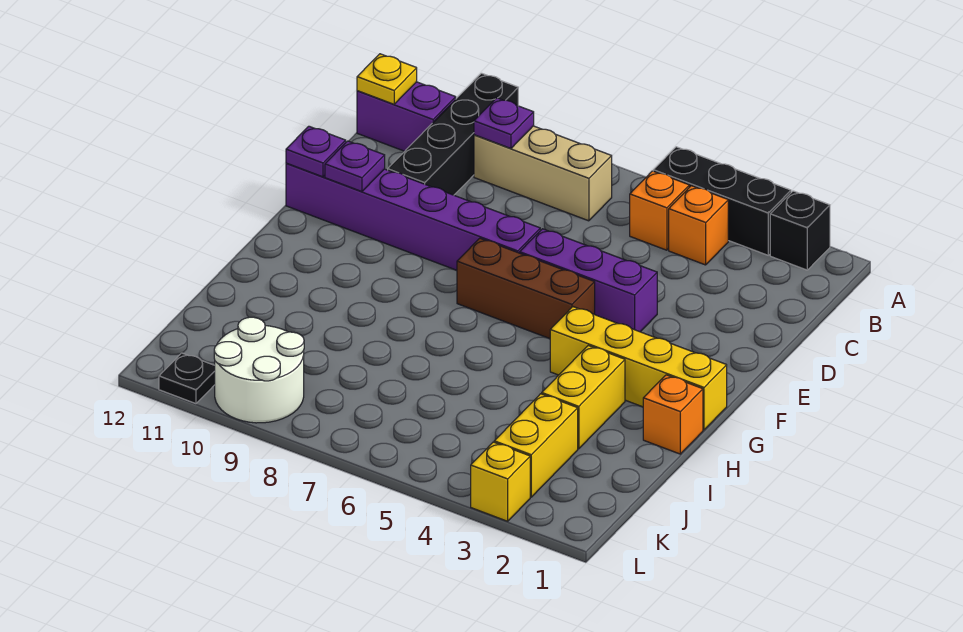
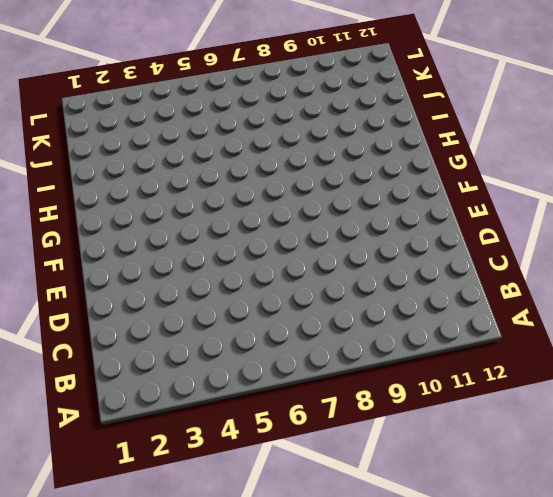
none -> black brick A2 level 1
none -> black brick A3:A5 level 1
none -> black brick A10:D10 level 1

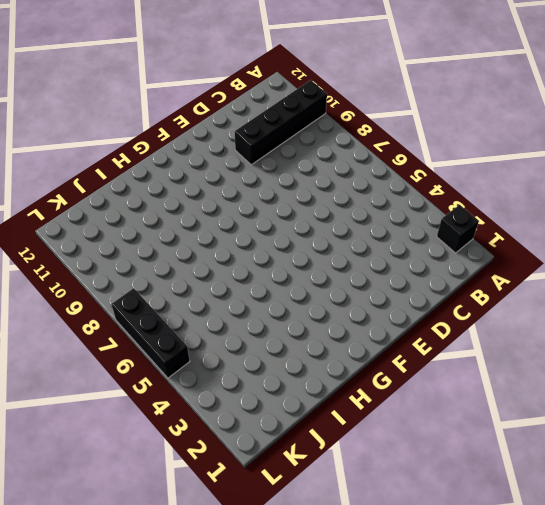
black brick L5:L7 level 1 -> black brick A3:A5 level 1
none -> orange brick B4 level 1
none -> orange brick B5 level 1
none -> tan brick B7:B9 level 1

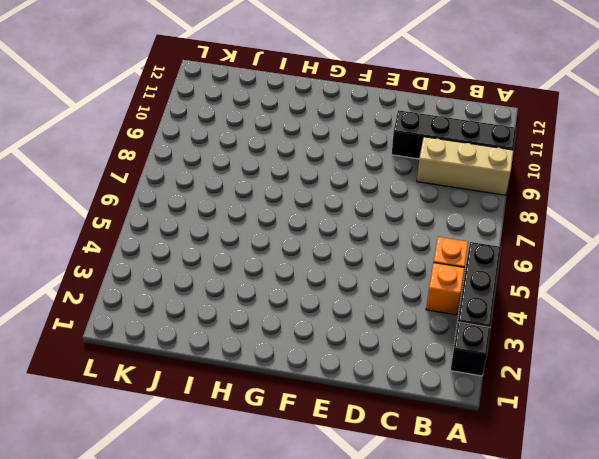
tan brick A9:C9 level 1 -> tan brick B7:B9 level 1
none -> purple brick B11:B12 level 1
none -> purple brick E4:E6 level 1
none -> purple brick E7:E12 level 1

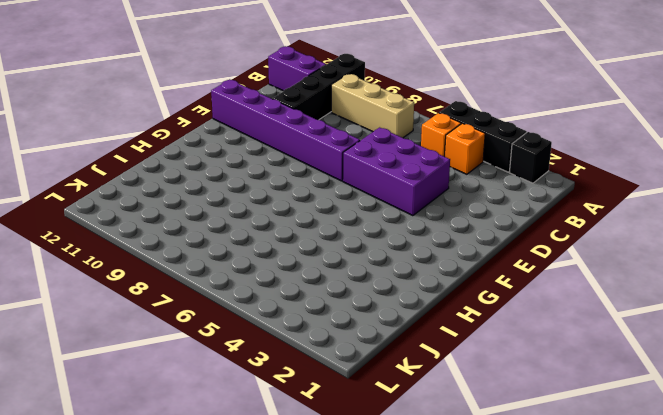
purple brick D4:E6 level 1 -> purple brick E4:E6 level 1
none -> brown brick F5:F7 level 1
none -> yellow brick G1:G4 level 1
none -> orange brick H1 level 1

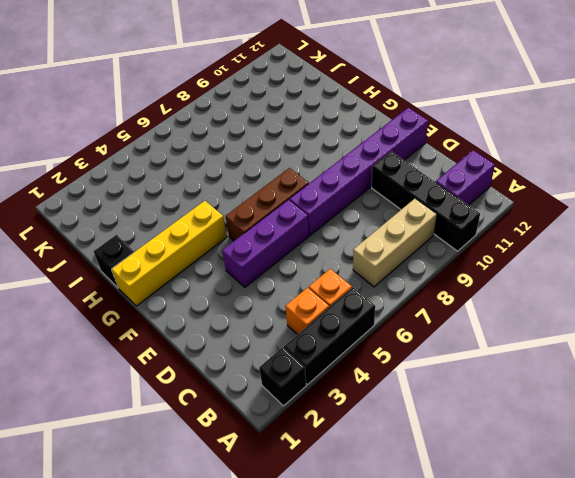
black brick H1 level 1 -> orange brick H1 level 1
none -> yellow brick H3:I3 level 1
none -> yellow brick J3:K3 level 1
none -> white round brick K9:L10 level 1

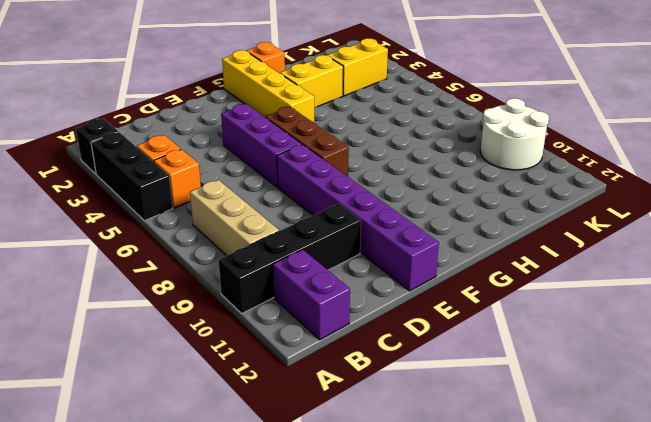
none -> yellow brick L3 level 1
none -> black plate L11 level 1
none -> purple plate B9 level 2

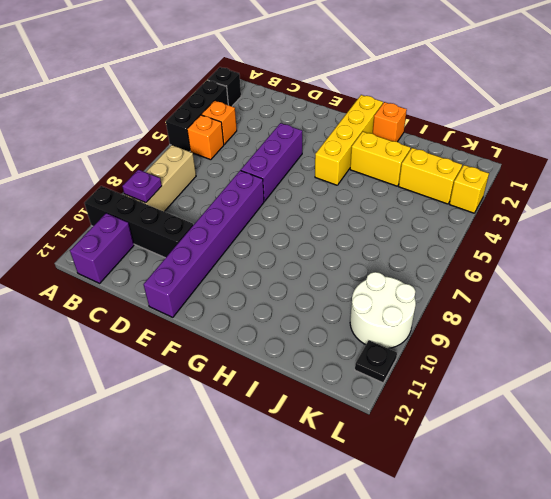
none -> brown brick F5:F7 level 1
none -> yellow plate B12 level 2
none -> purple plate E11 level 2

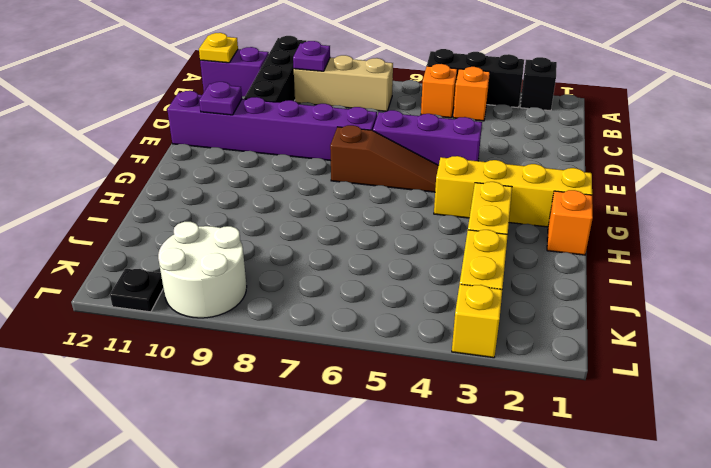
brown slope F5:F7 level 1 top 7 -> brown brick F5:F7 level 1
none -> purple plate E12 level 2

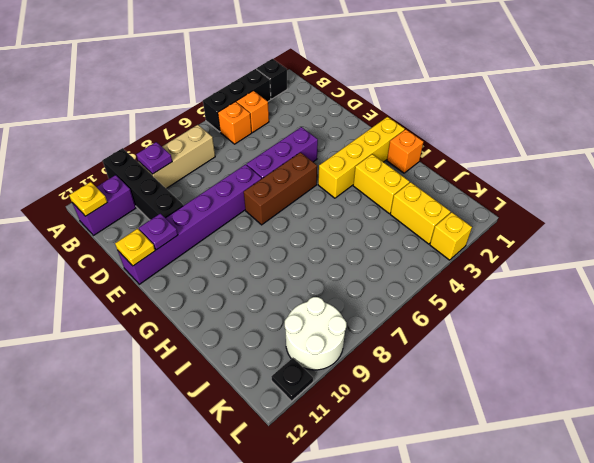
yellow plate E12 level 2 -> purple plate E12 level 2

